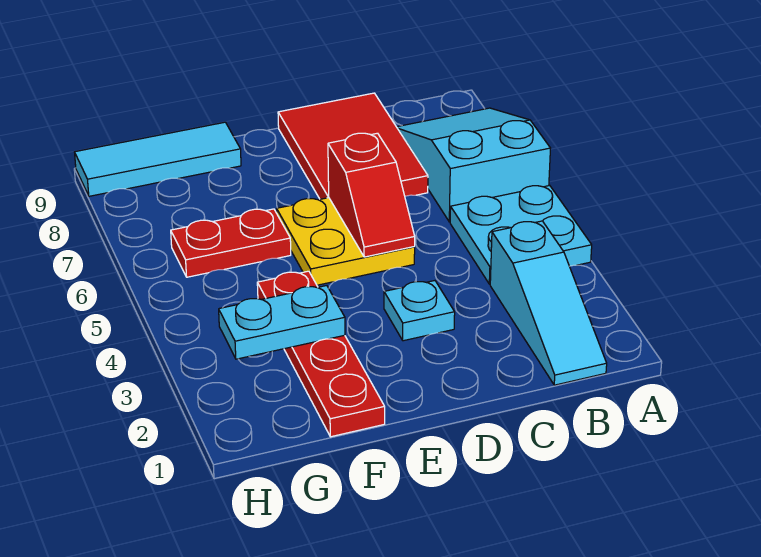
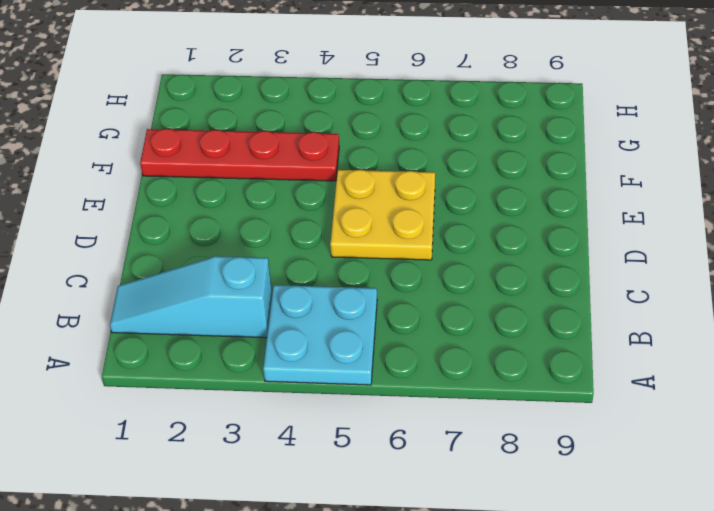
none -> cyan slope A6:B8 level 1 top 6
none -> red tile C7:D9 level 1

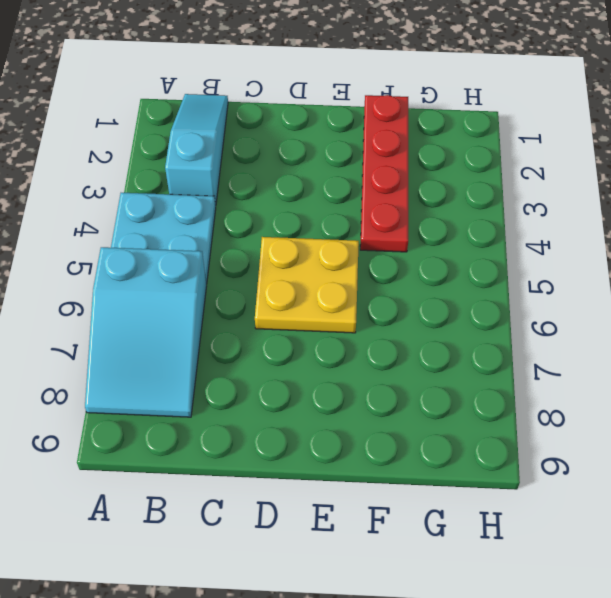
none -> red tile C7:D9 level 1
none -> cyan plate D3 level 1

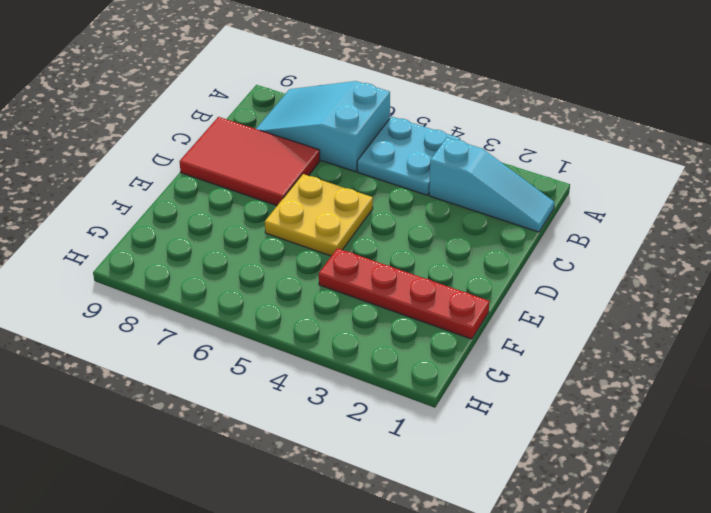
none -> cyan plate D3 level 1
none -> red plate F6:G6 level 1

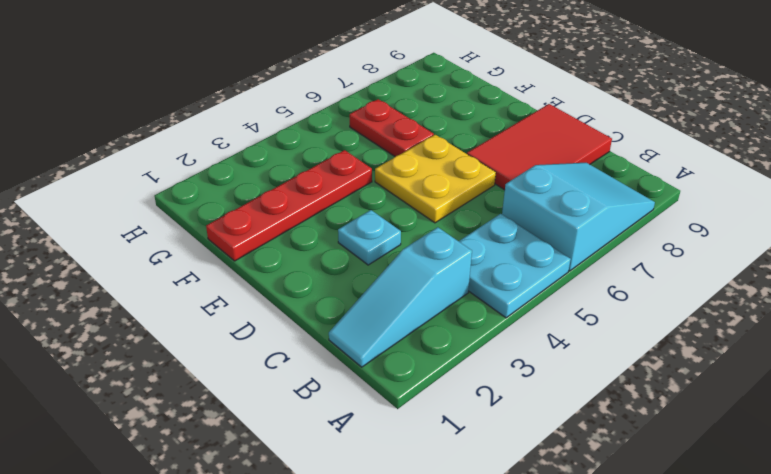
none -> cyan tile F9:H9 level 1
none -> red slope D5:D6 level 2 top 6

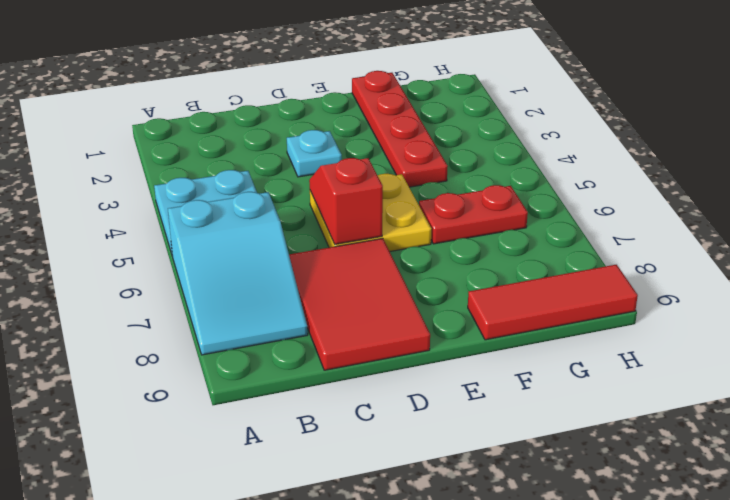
red tile F9:H9 level 1 -> cyan tile F9:H9 level 1
none -> cyan slope B1:B3 level 1 top 3
none -> cyan plate F3:G3 level 2

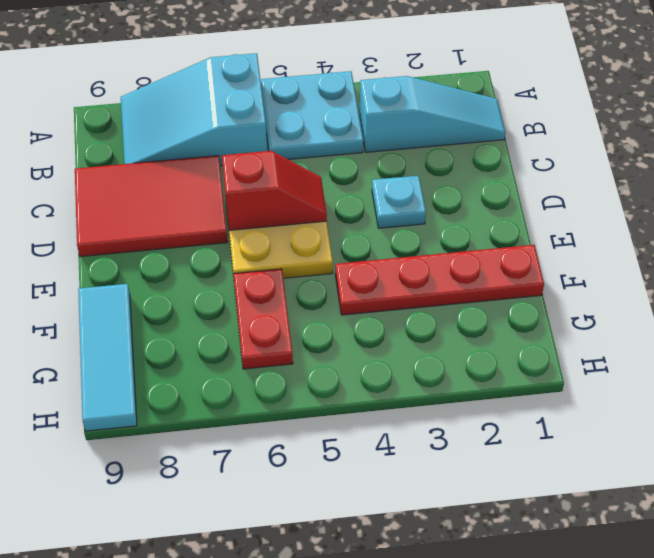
none -> cyan plate F3:G3 level 2

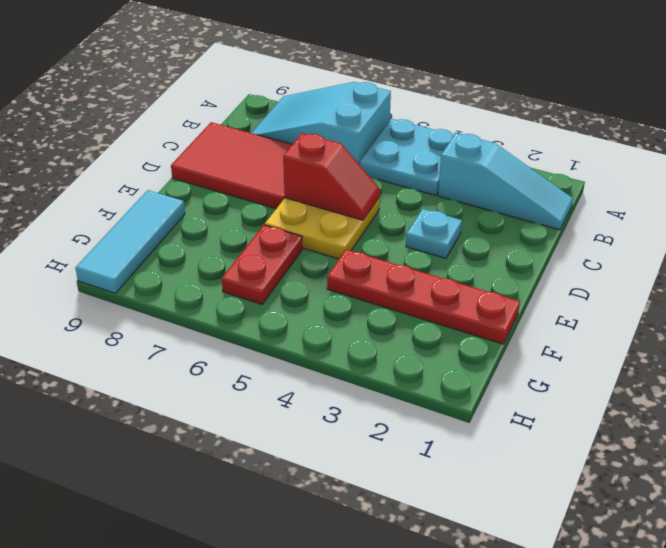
none -> cyan plate F3:G3 level 2

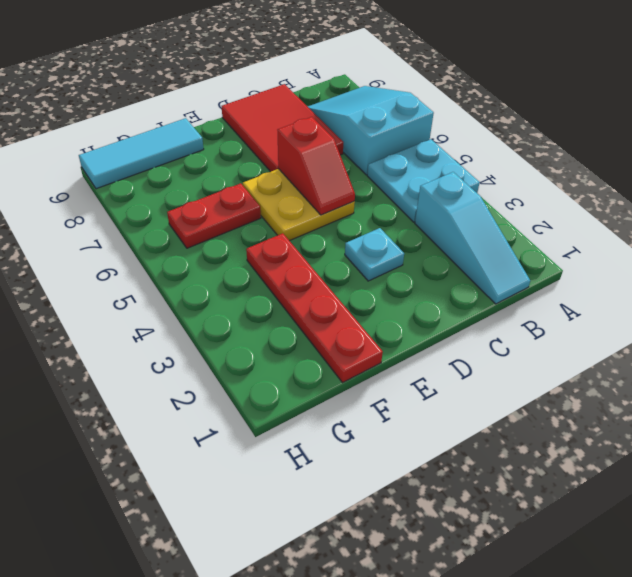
none -> cyan plate F3:G3 level 2

